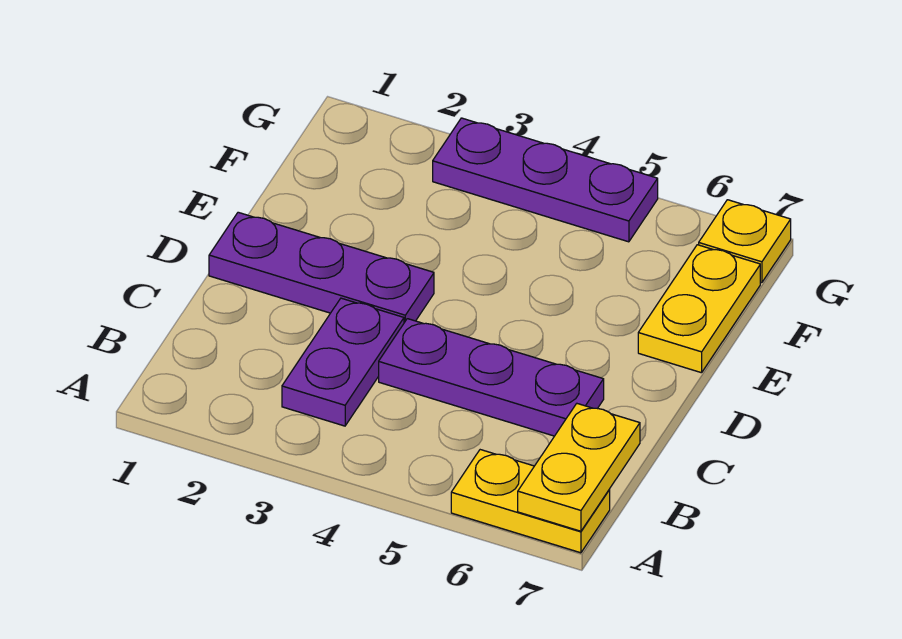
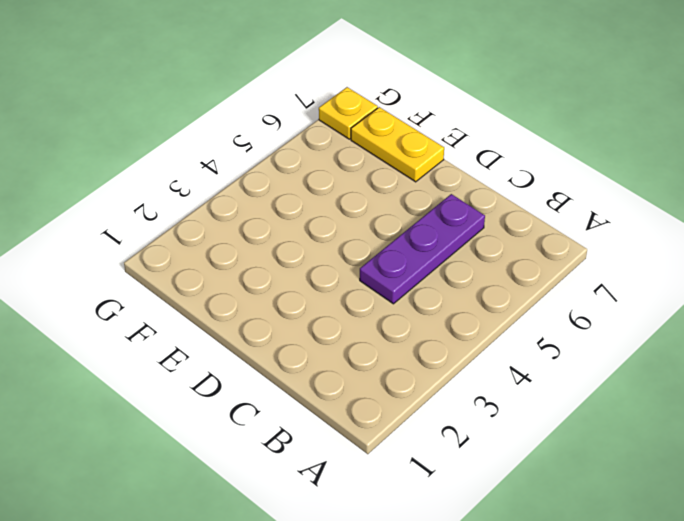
none -> yellow plate A6:A7 level 1
none -> purple plate B3:C3 level 1

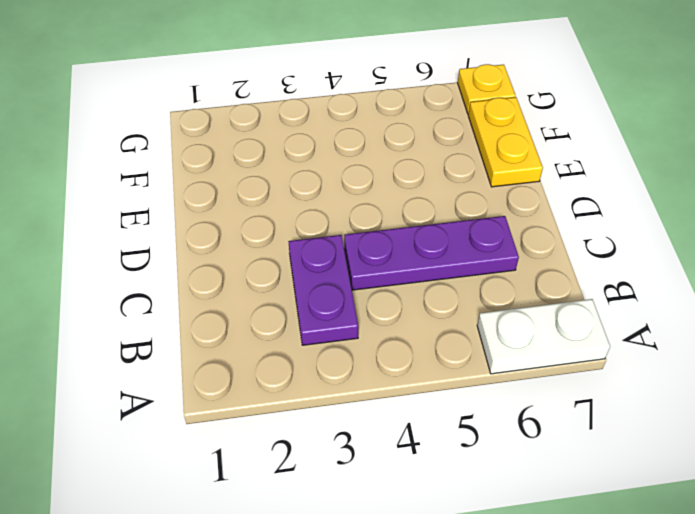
white plate A6:A7 level 1 -> yellow plate A6:A7 level 1
none -> purple plate D1:D3 level 1
none -> purple plate G3:G5 level 1

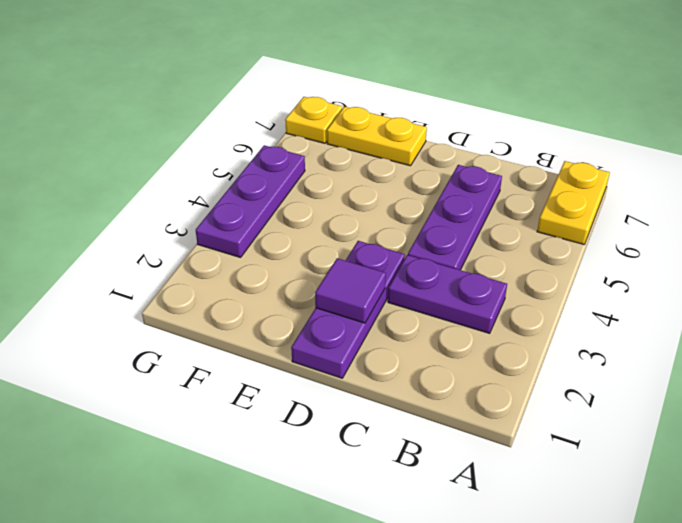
purple tile D2 level 2 -> none
none -> yellow plate A7:B7 level 2

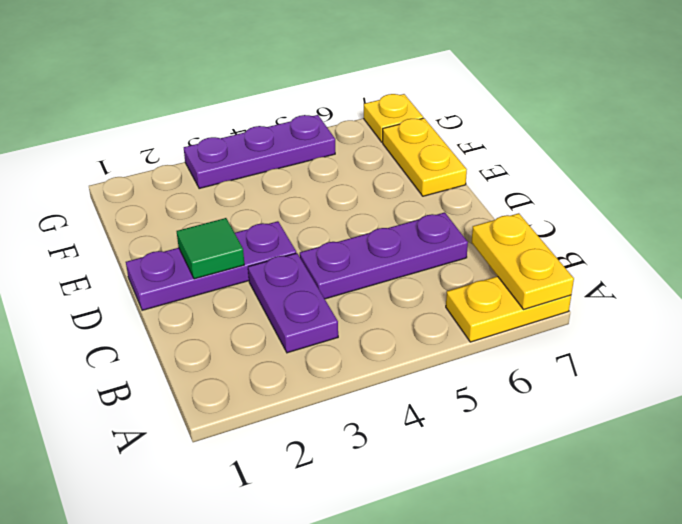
green tile D2 level 2 -> none

